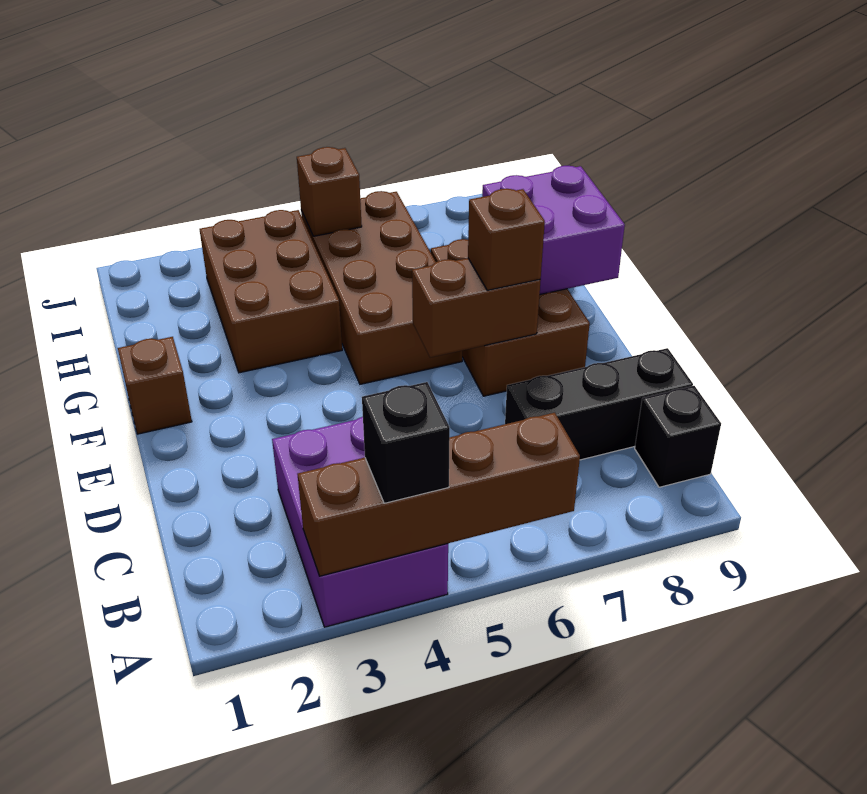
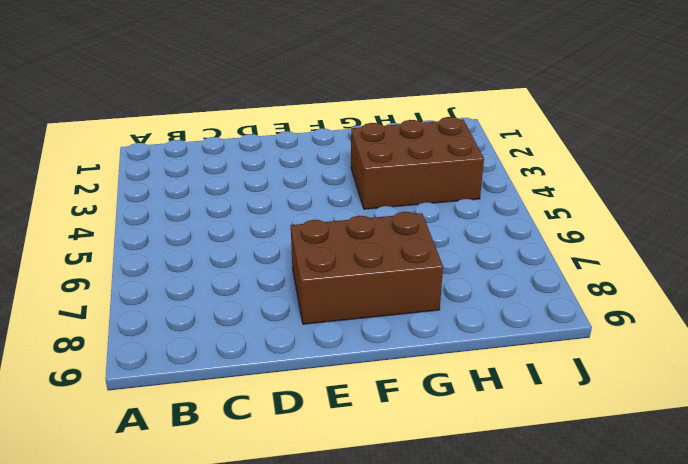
none -> purple brick A3:C4 level 1
none -> black brick B9 level 1
none -> black brick C7:C9 level 1

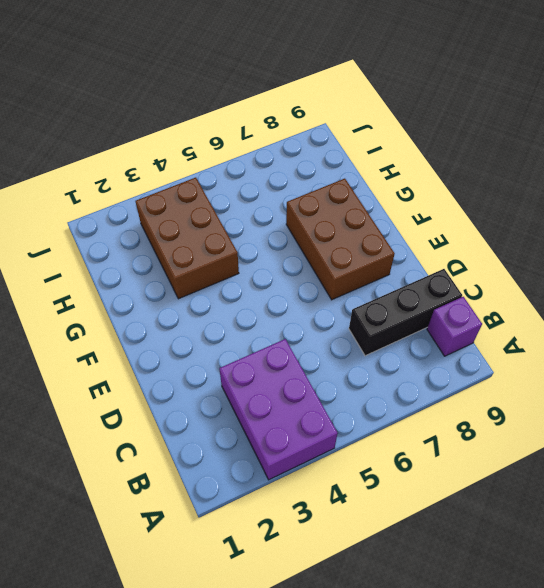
purple brick B9 level 1 -> black brick B9 level 1
none -> brown brick F1 level 1
none -> brown brick F5:I6 level 1
none -> brown brick A3:A6 level 2

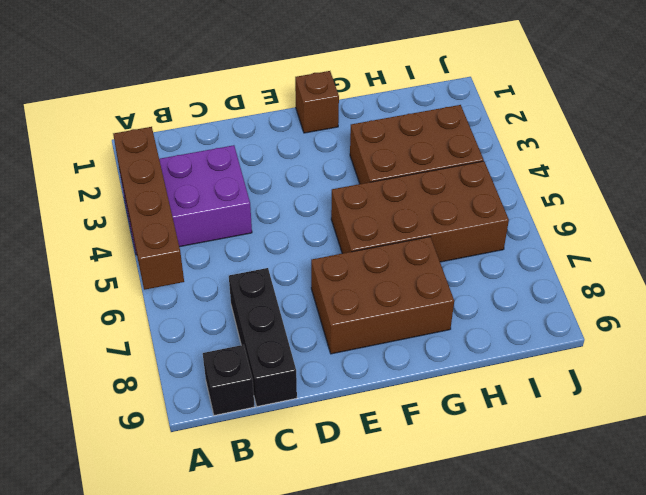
none -> brown brick E6:E7 level 2
none -> purple brick F8:G9 level 2
none -> brown brick I5 level 2

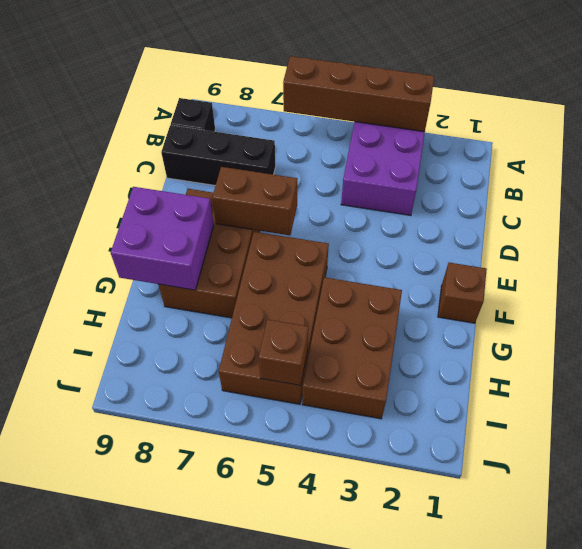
none -> black brick A4 level 3
none -> brown brick E7 level 3

